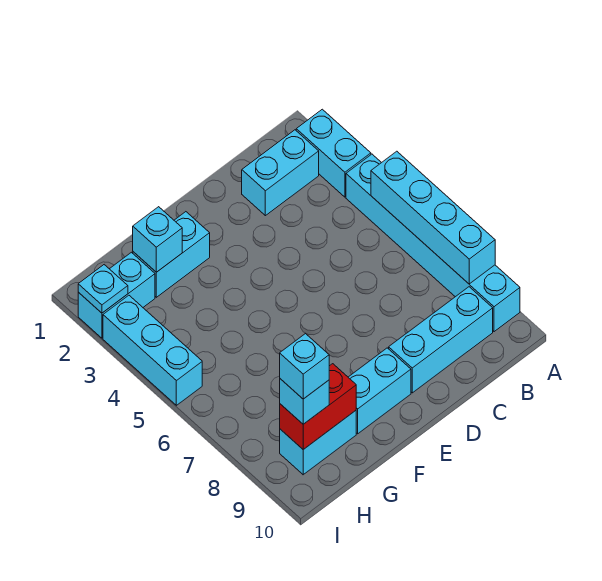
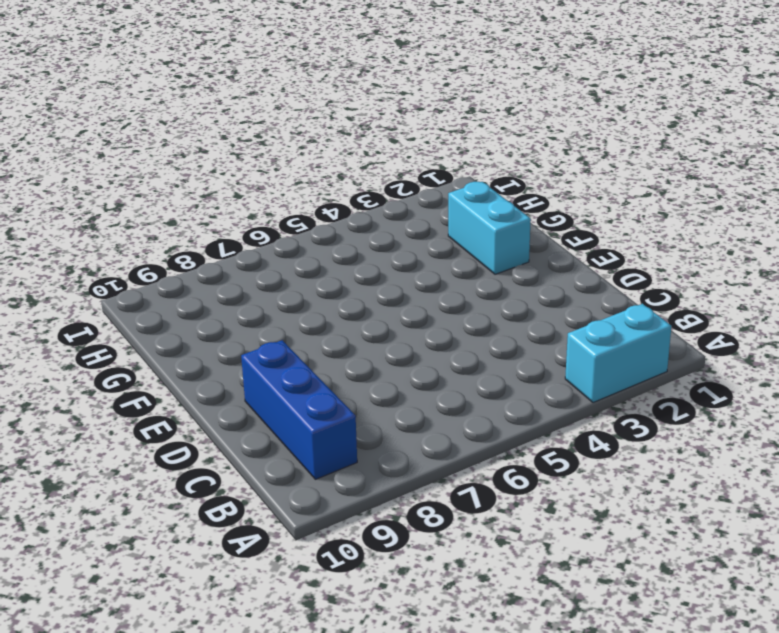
blue brick B9:D9 level 1 -> cyan brick B9:D9 level 1
none -> cyan brick A4:A9 level 1
none -> cyan brick B2:C2 level 1
none -> cyan brick E9:F9 level 1

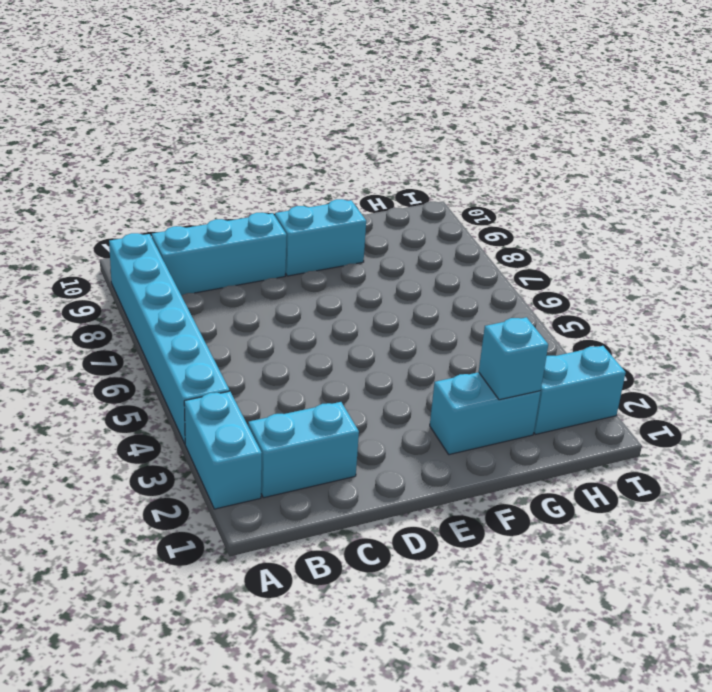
none -> cyan brick G9:H9 level 1
none -> cyan brick I3:I5 level 1
none -> cyan brick A5:A8 level 2

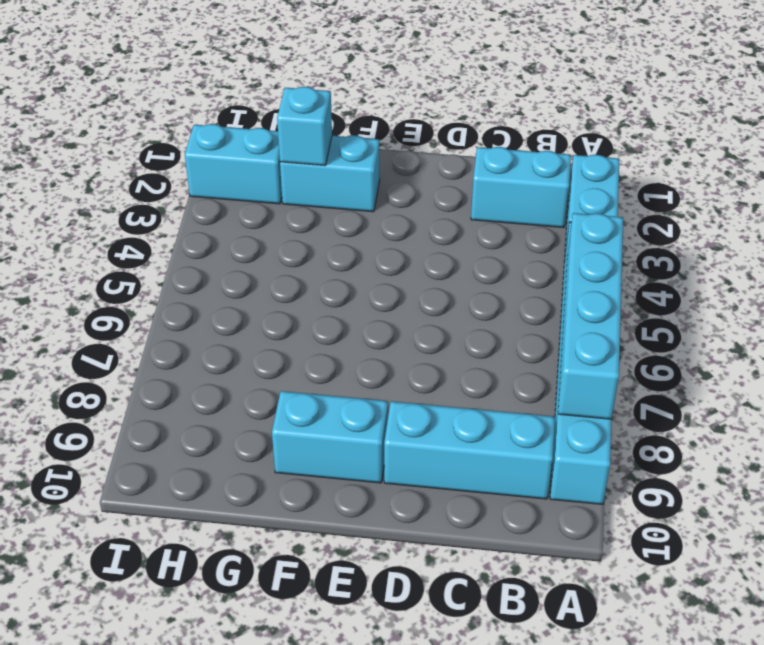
none -> cyan brick G9:H9 level 1
none -> cyan brick I3:I5 level 1
none -> red brick G9:H9 level 2

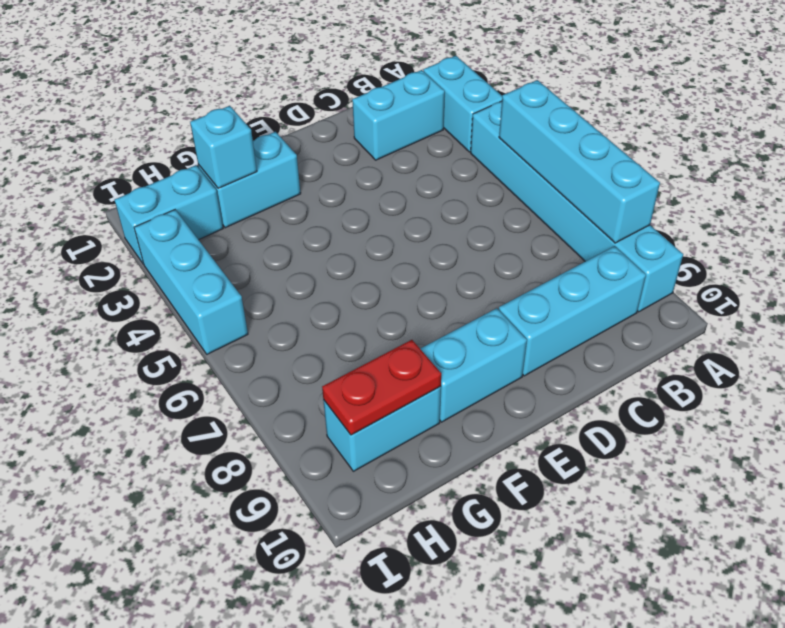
red plate G9:H9 level 2 -> red brick G9:H9 level 2
none -> cyan plate I2 level 2
none -> cyan brick H9 level 3
none -> cyan brick H9 level 4

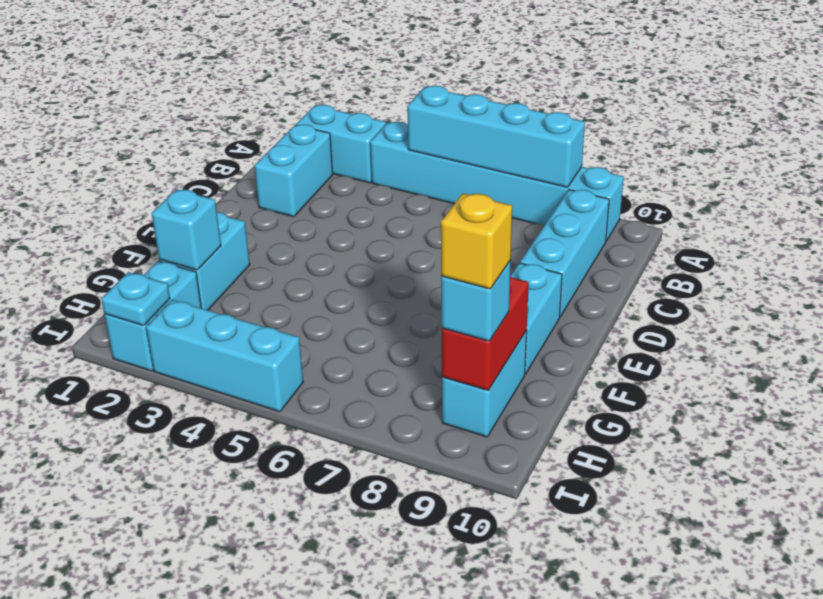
yellow brick H9 level 4 -> cyan brick H9 level 4

